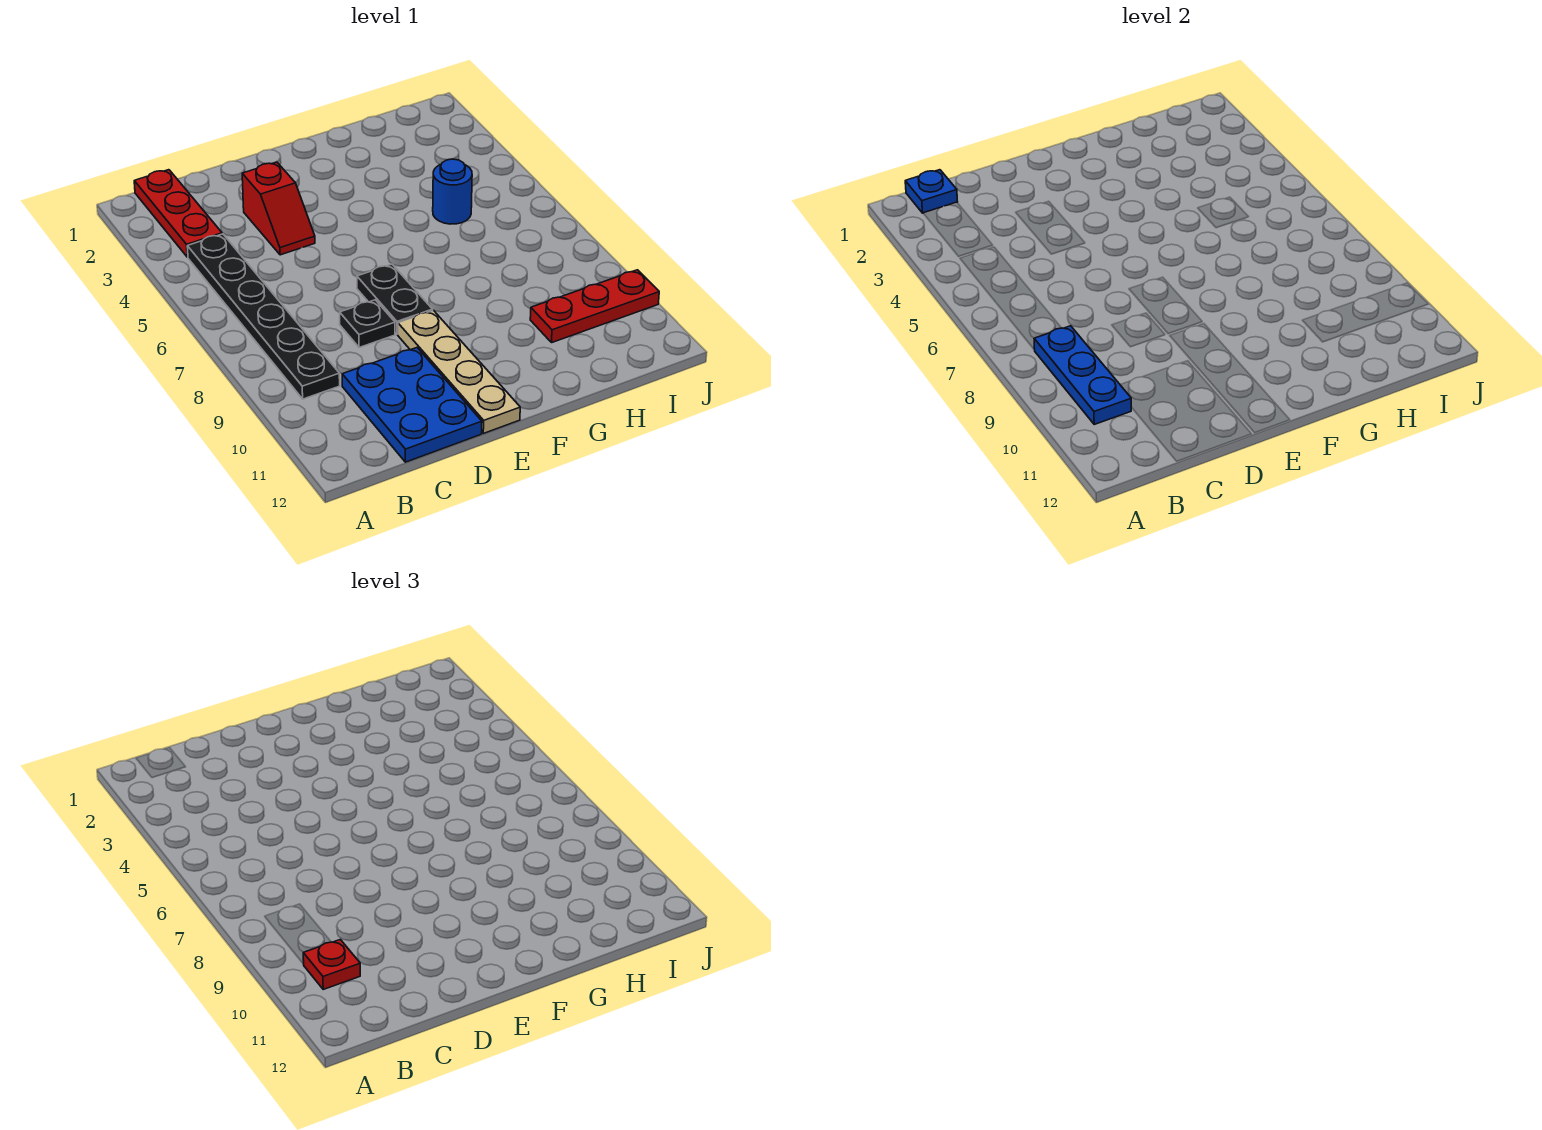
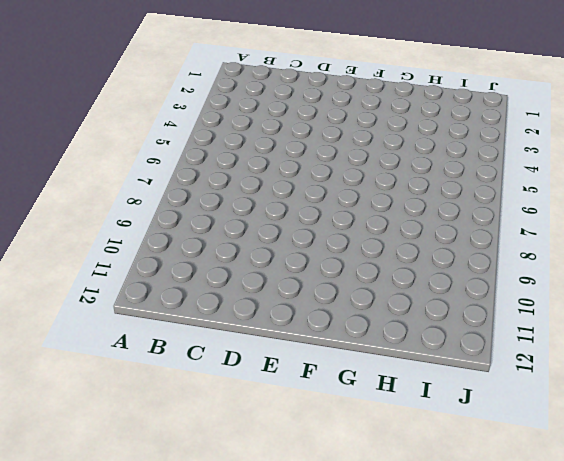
none -> red plate B1:B3 level 1
none -> black plate B4:B9 level 1
none -> blue plate C10:D12 level 1

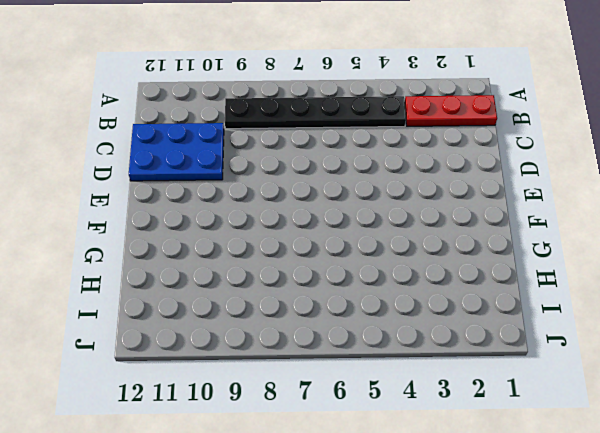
none -> red slope D3:D4 level 1 top 3
none -> black plate D8 level 1
none -> black plate E7:E8 level 1

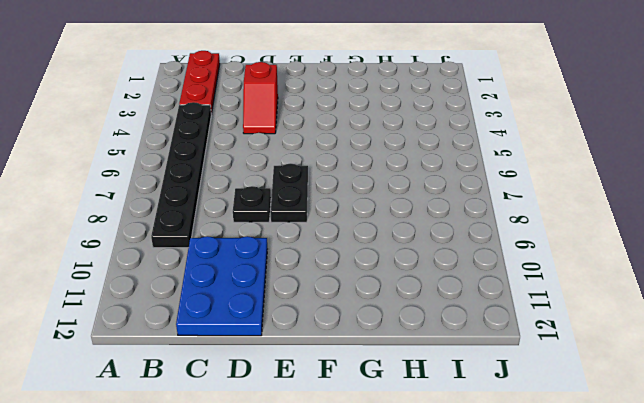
none -> tan plate E9:E12 level 1
none -> blue round brick H5 level 1
none -> red plate H10:J10 level 1

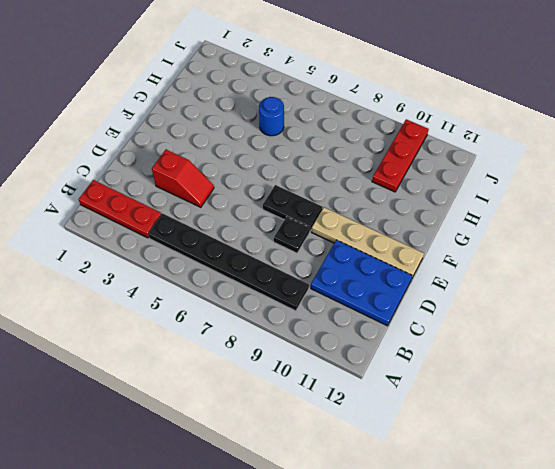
none -> blue plate B1 level 2
none -> blue plate B8:B10 level 2
none -> red plate B10 level 3

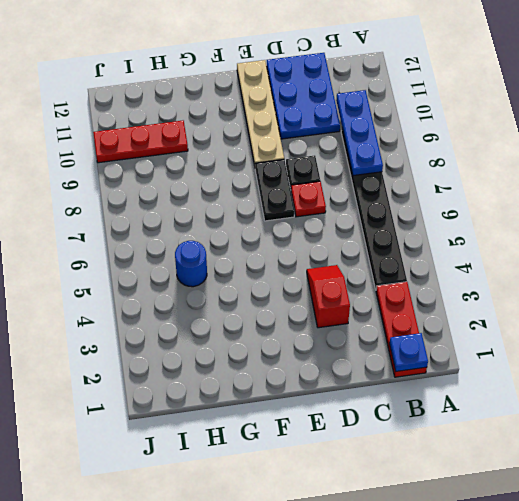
red plate D7 level 1 -> red plate B10 level 3

